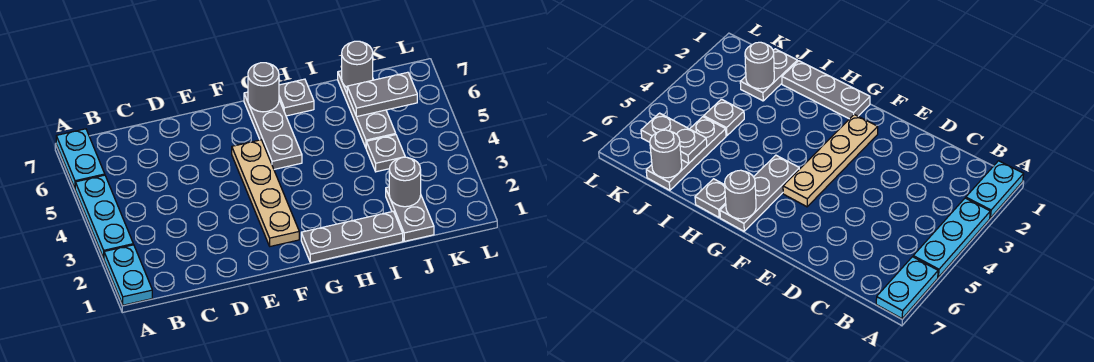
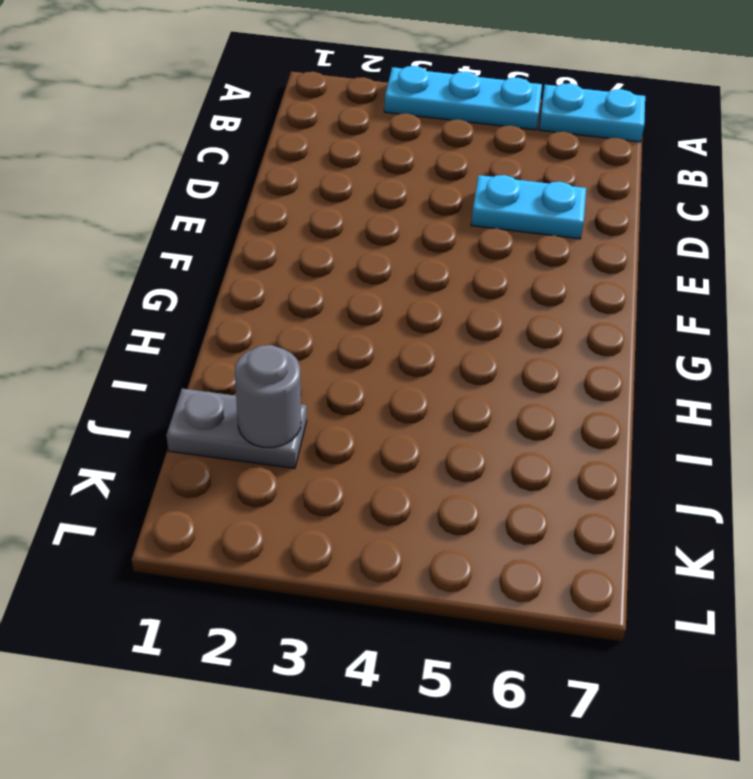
cyan plate D5:D6 level 1 -> cyan plate A1:A2 level 1
none -> tan plate F2:F5 level 1
none -> grey plate G1:I1 level 1
none -> grey plate G5:G7 level 1

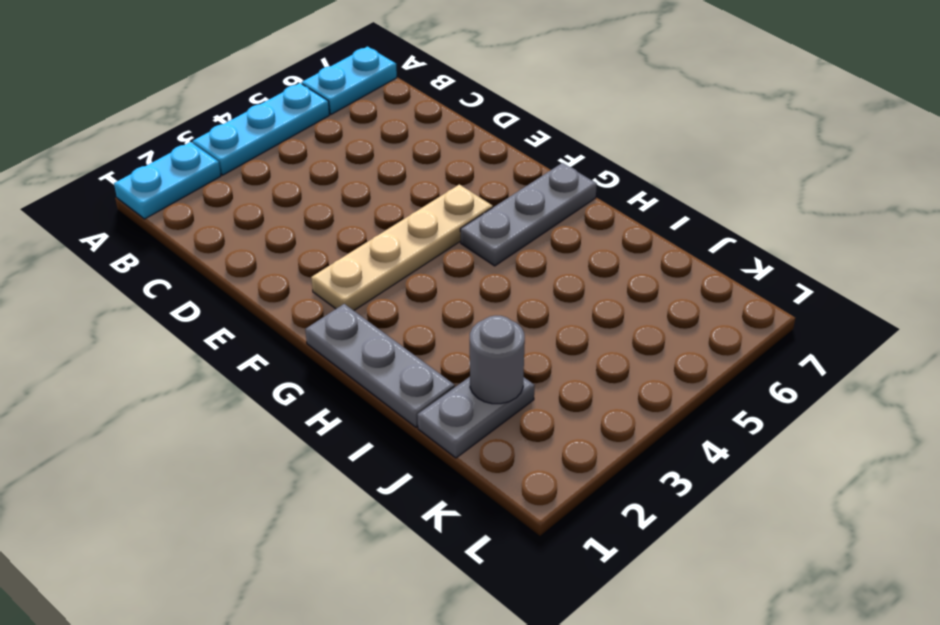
none -> grey plate H7 level 1
none -> grey plate J4 level 1
none -> grey plate J5:J7 level 1

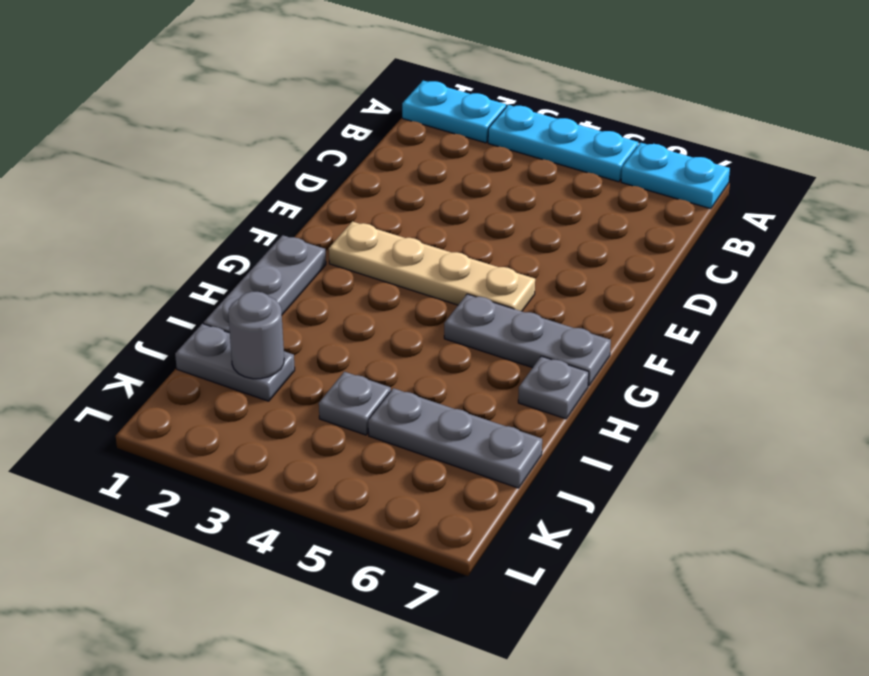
none -> grey round brick G7 level 2
none -> grey plate J6:K6 level 2
none -> grey round brick J7 level 2

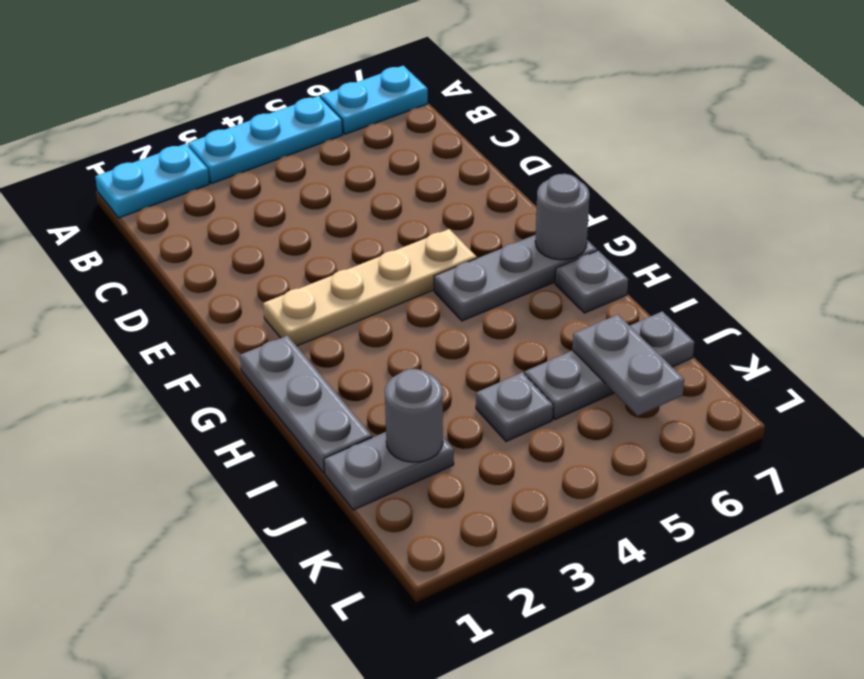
none -> grey round brick J7 level 2

